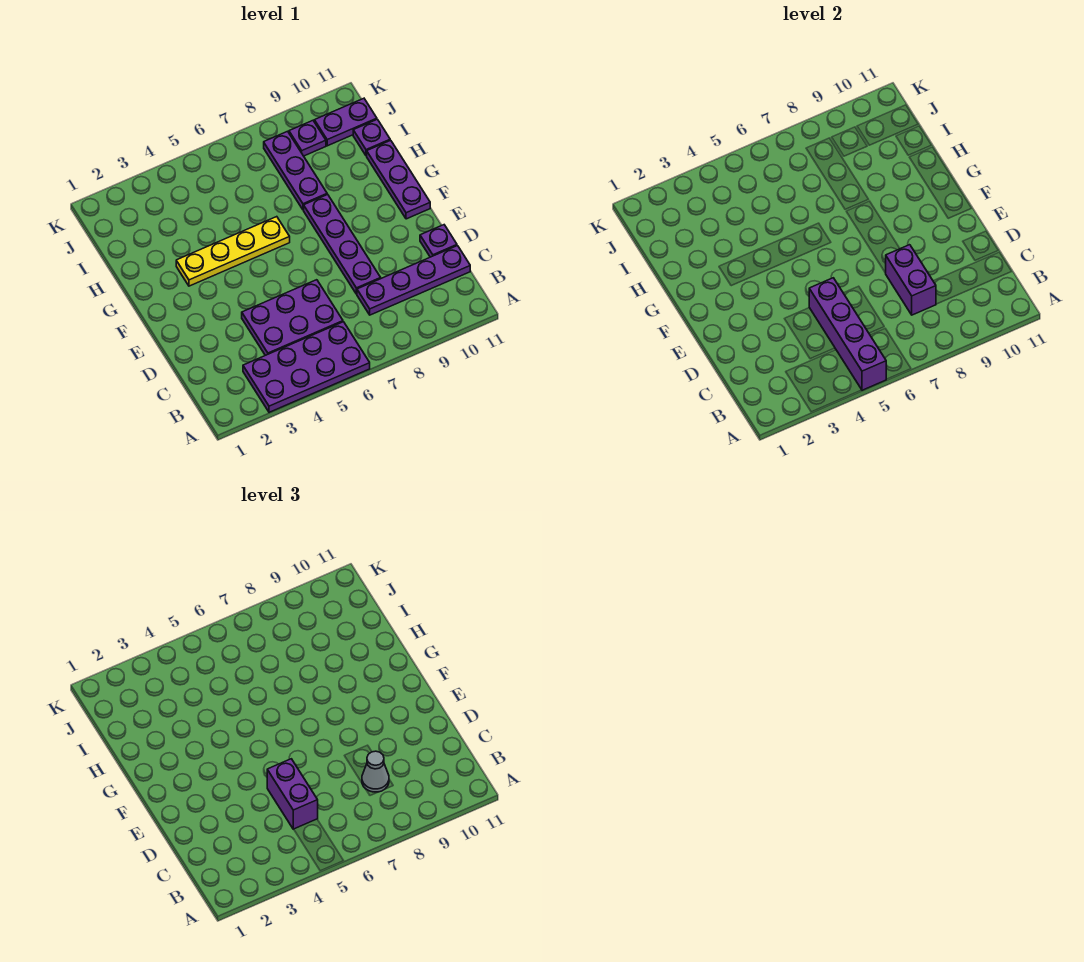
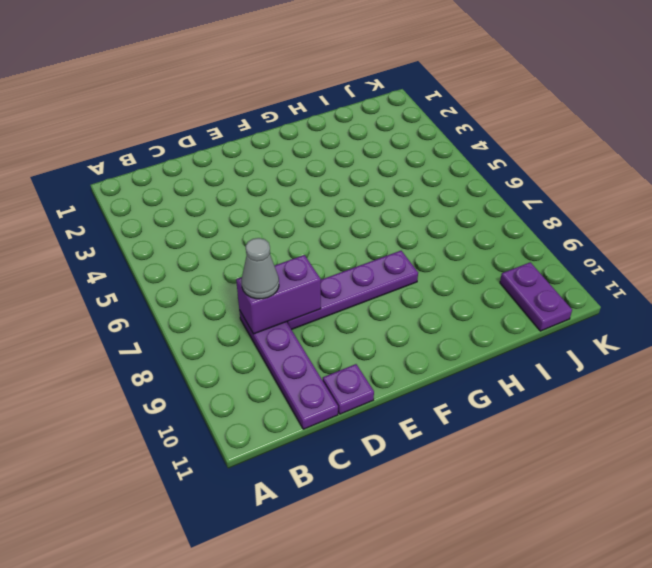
none -> purple plate A3:B6 level 1
none -> purple plate C4:D6 level 1
none -> purple plate F11:H11 level 1

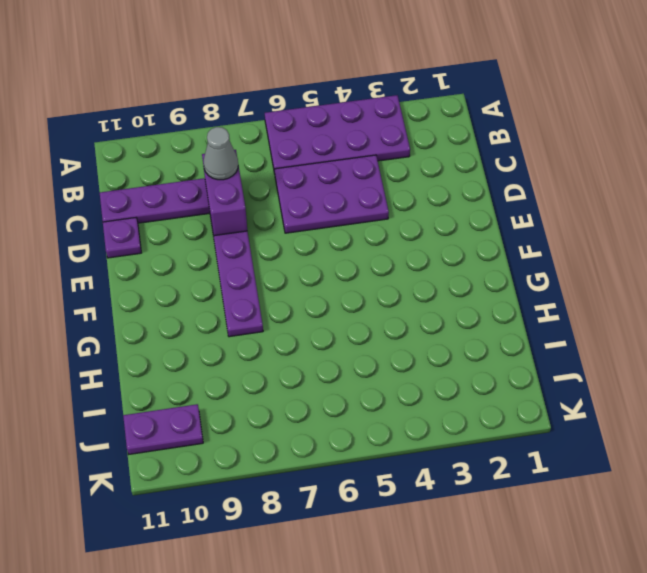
none -> purple plate F11:H11 level 1
none -> yellow plate G3:G6 level 1
none -> purple plate H8:J8 level 1

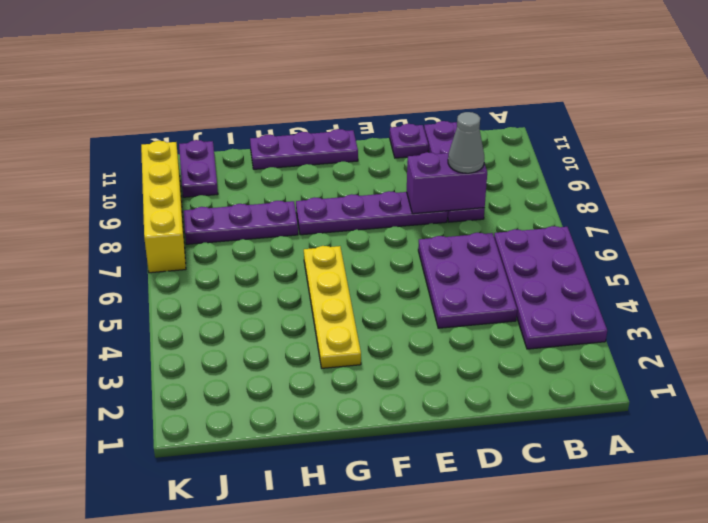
yellow brick K7:K10 level 1 -> none
none -> purple plate I11 level 1
none -> purple plate J9 level 1
none -> purple brick A5:D5 level 2

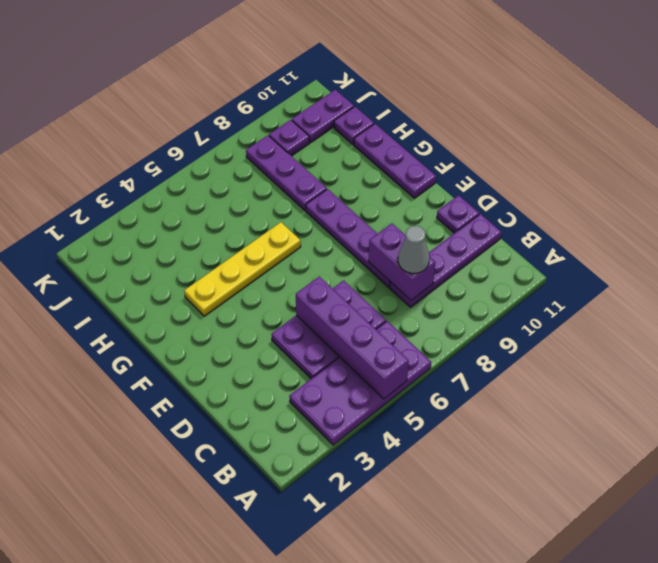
none -> purple brick C5:D5 level 3

